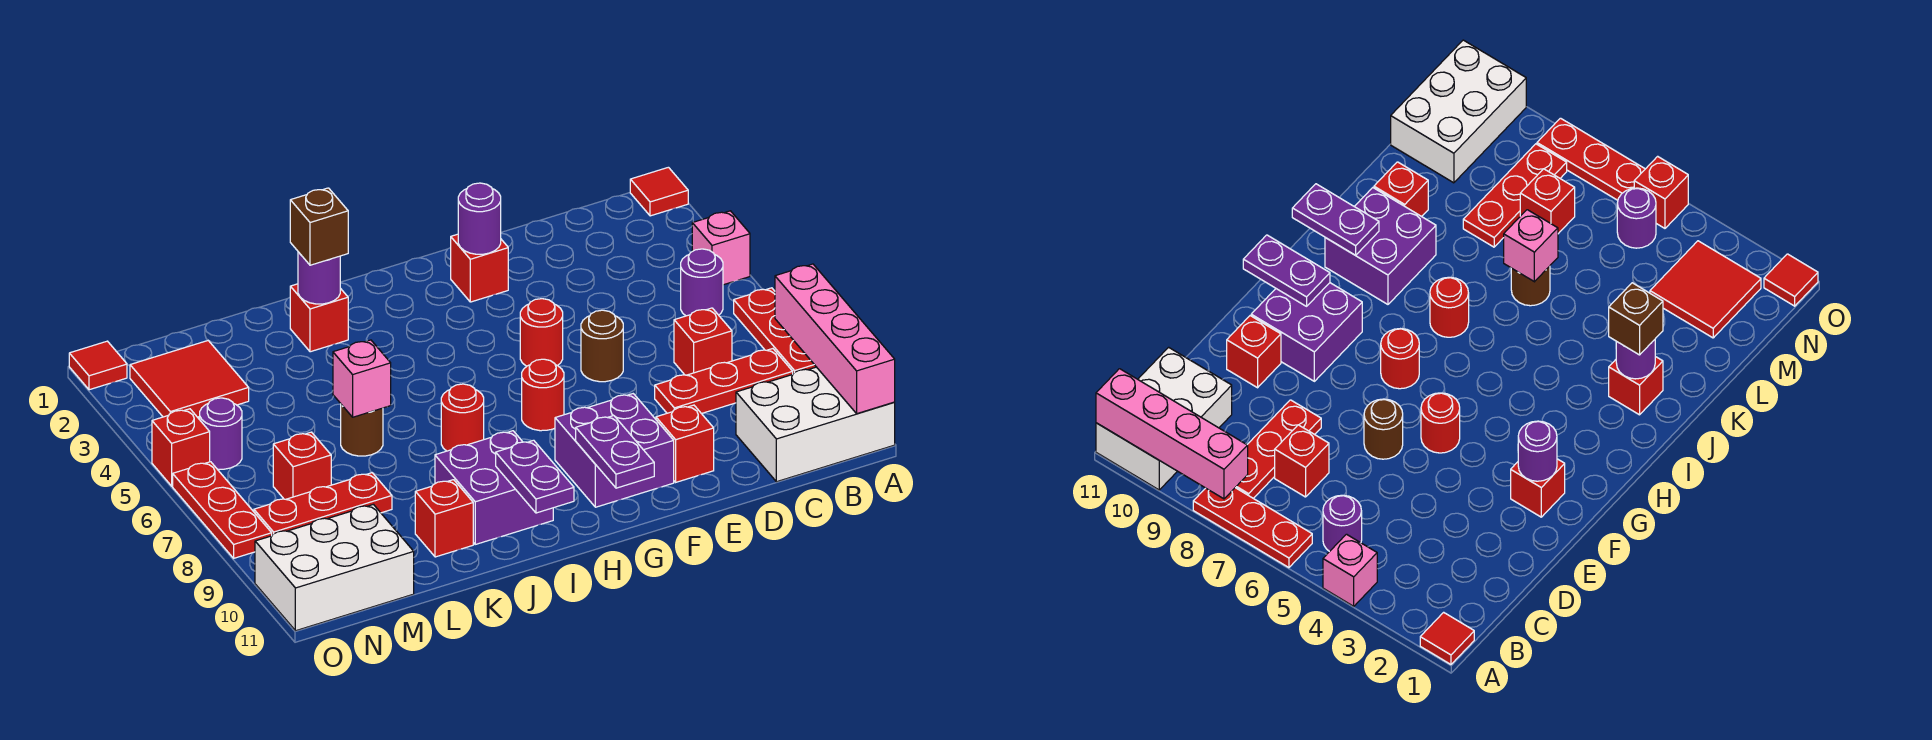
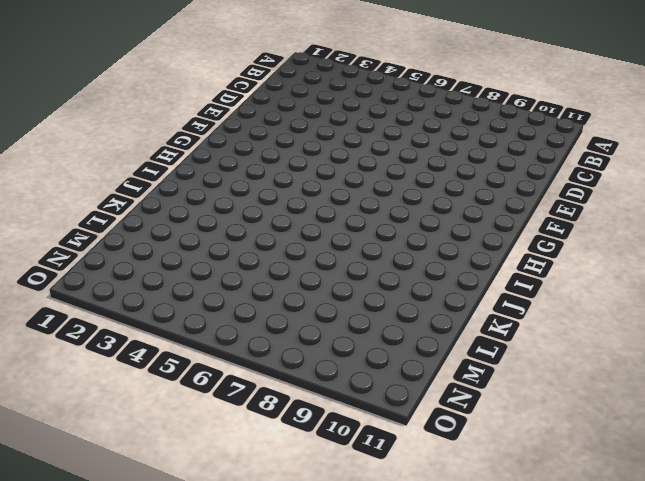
none -> red tile A1 level 1
none -> pink brick A4 level 1
none -> red plate A6:A8 level 1
none -> white brick A10:C11 level 1

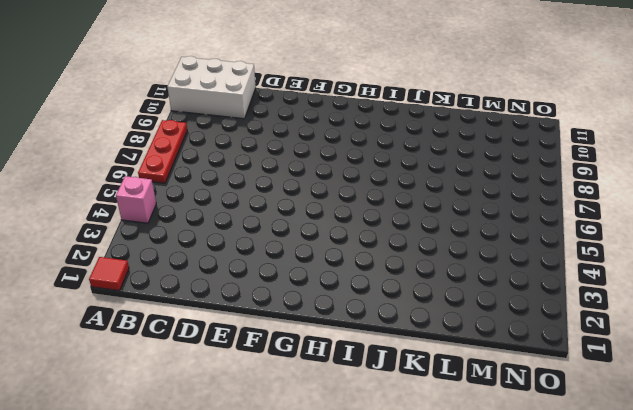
none -> purple round brick B5 level 1
none -> red plate B8:D8 level 1
none -> red brick C7 level 1
none -> brown round brick E6 level 1

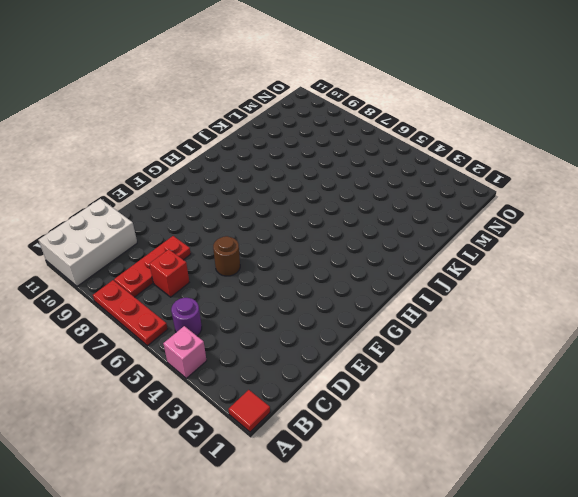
none -> red brick E10 level 1
none -> red brick F2 level 1
none -> red round brick F5 level 1
none -> purple brick F9:G10 level 1

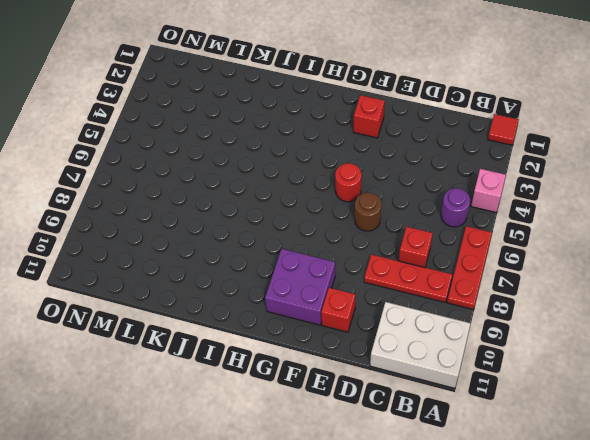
none -> red round brick G7 level 1
none -> red round brick I7 level 1
none -> purple brick I9:J10 level 1
none -> red brick J2 level 1

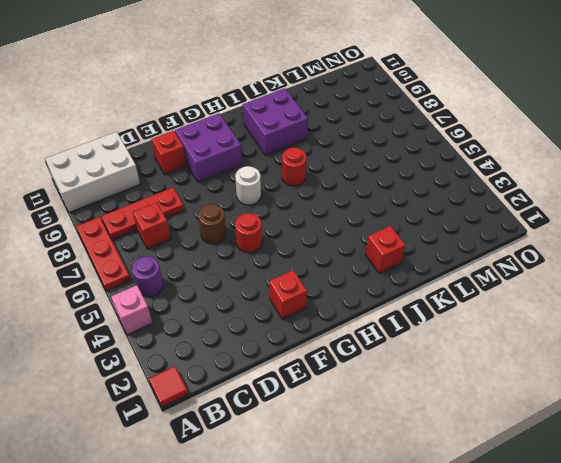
white round brick G7 level 1 -> red round brick G7 level 1
none -> brown round brick K6 level 1
none -> red brick K10 level 1
none -> red plate L8:N8 level 1
none -> red tile M2:N3 level 1

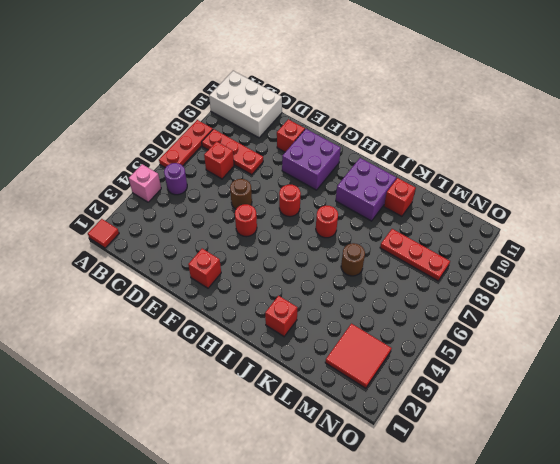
none -> red brick M7 level 1
none -> white brick M10:O11 level 1
none -> purple round brick N5 level 1
none -> red tile O1 level 1

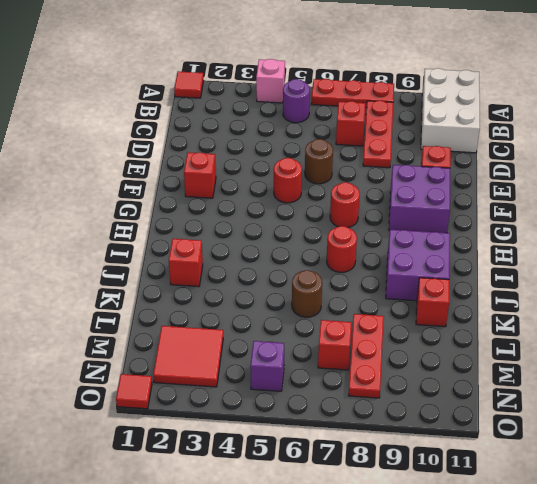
purple brick N5 level 1 -> purple round brick N5 level 1
none -> white brick M10:O11 level 1
none -> red brick O5 level 1
none -> red plate O6:O8 level 1
none -> pink brick A8:A11 level 2

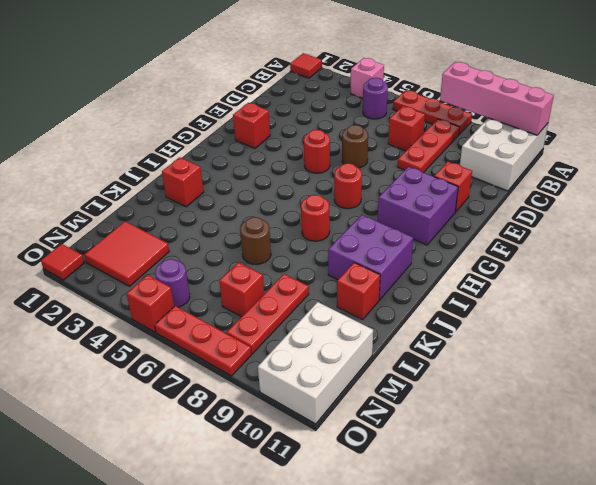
none -> purple round brick F2 level 2
none -> purple plate G10:G11 level 2
none -> purple plate I10:I11 level 2
none -> purple round brick J2 level 2

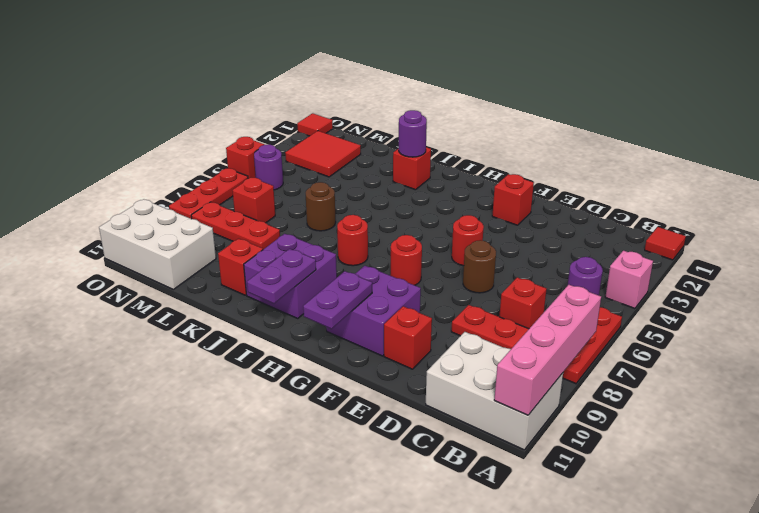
none -> purple round brick F2 level 2
none -> pink brick K6 level 2
none -> brown brick J2 level 3

